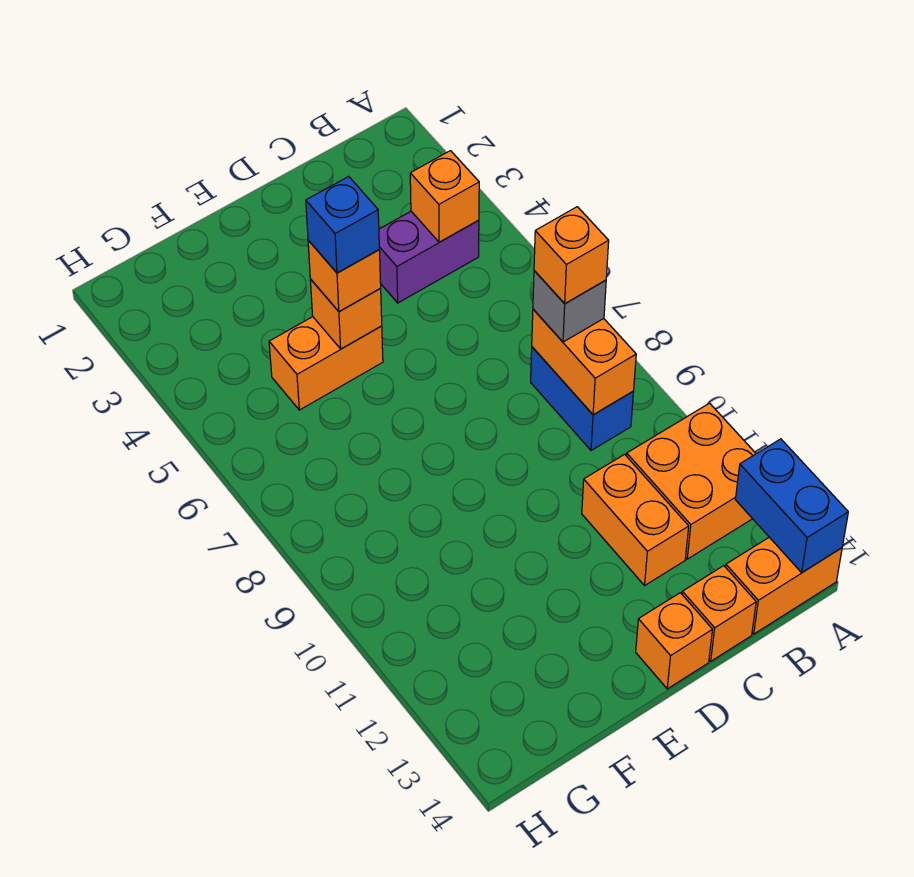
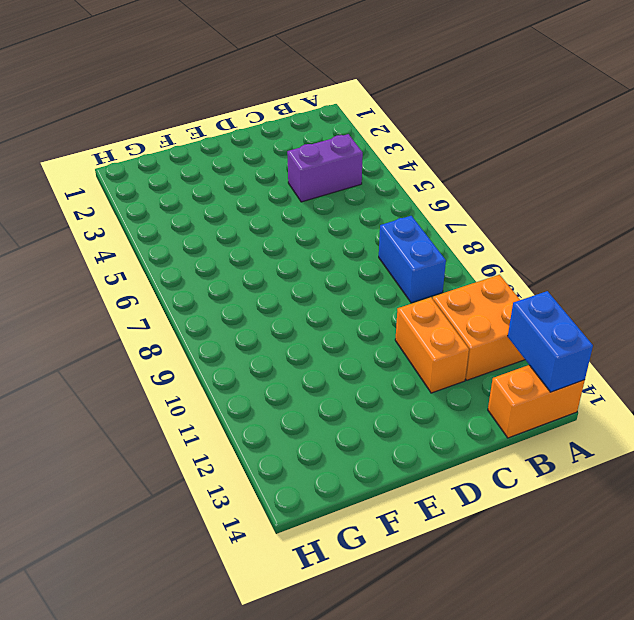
none -> orange brick C14 level 1
none -> orange brick D14 level 1
none -> orange brick E5:F5 level 1

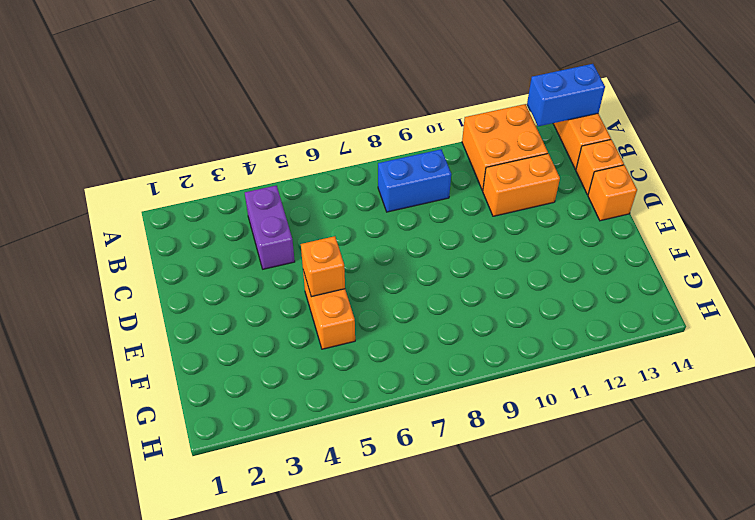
none -> orange brick B4 level 2
none -> orange brick B8:B9 level 2
none -> grey brick B8 level 3

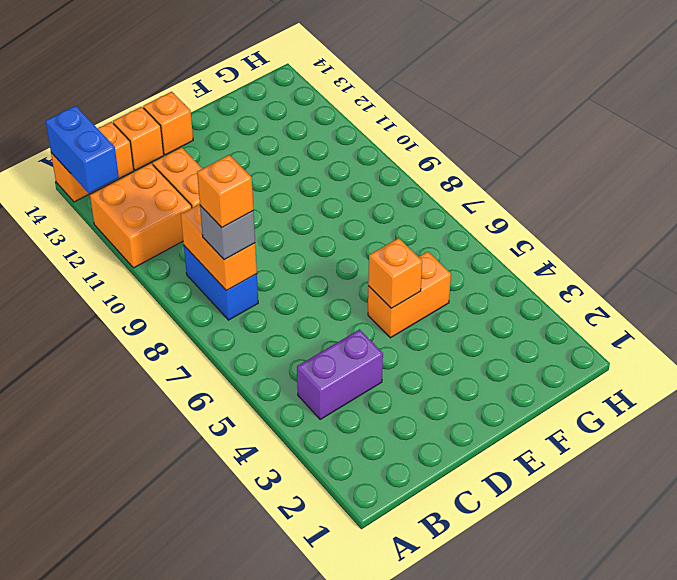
none -> orange brick B4 level 2
none -> orange brick E5 level 3
none -> blue brick E5 level 4

